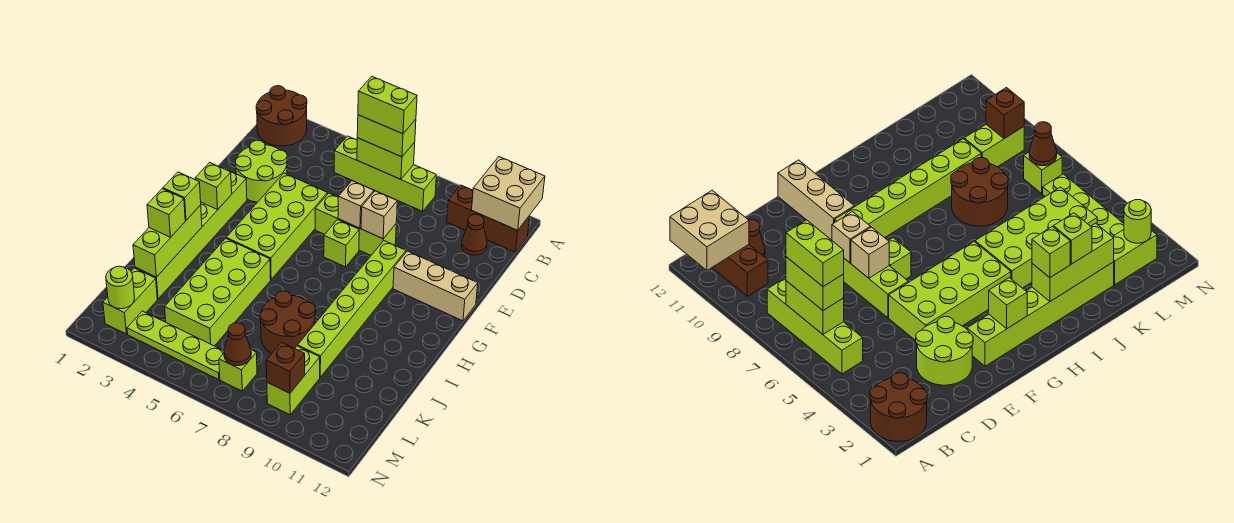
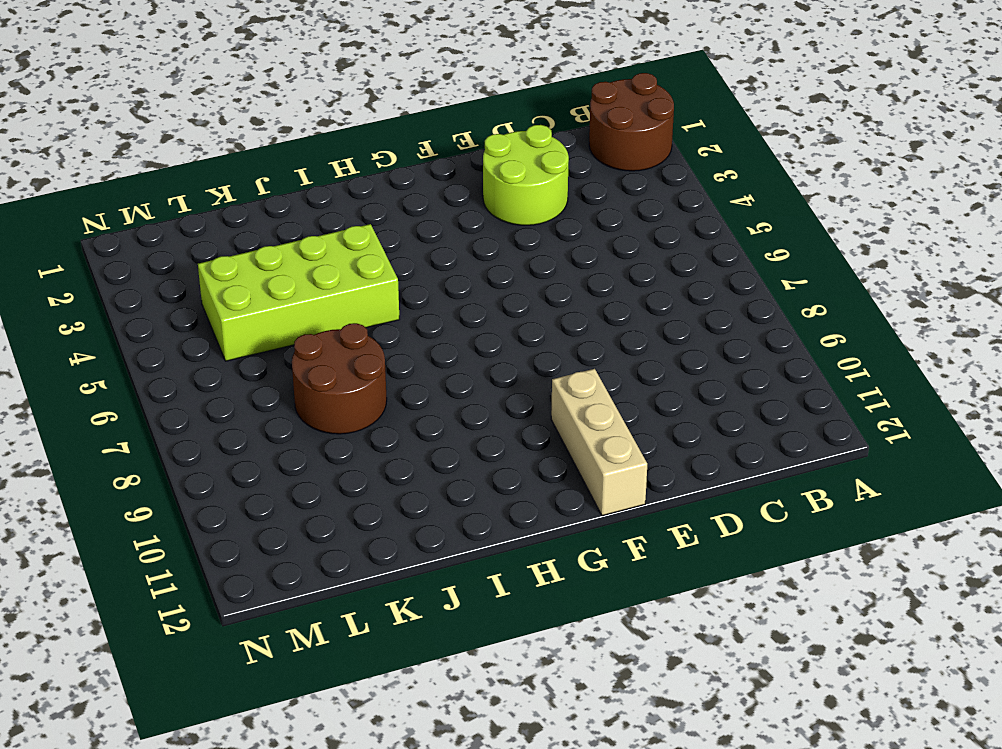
none -> lime brick B5:B8 level 1
none -> brown brick B10:B12 level 1
none -> brown cone C11 level 1
none -> lime brick E4:H5 level 1

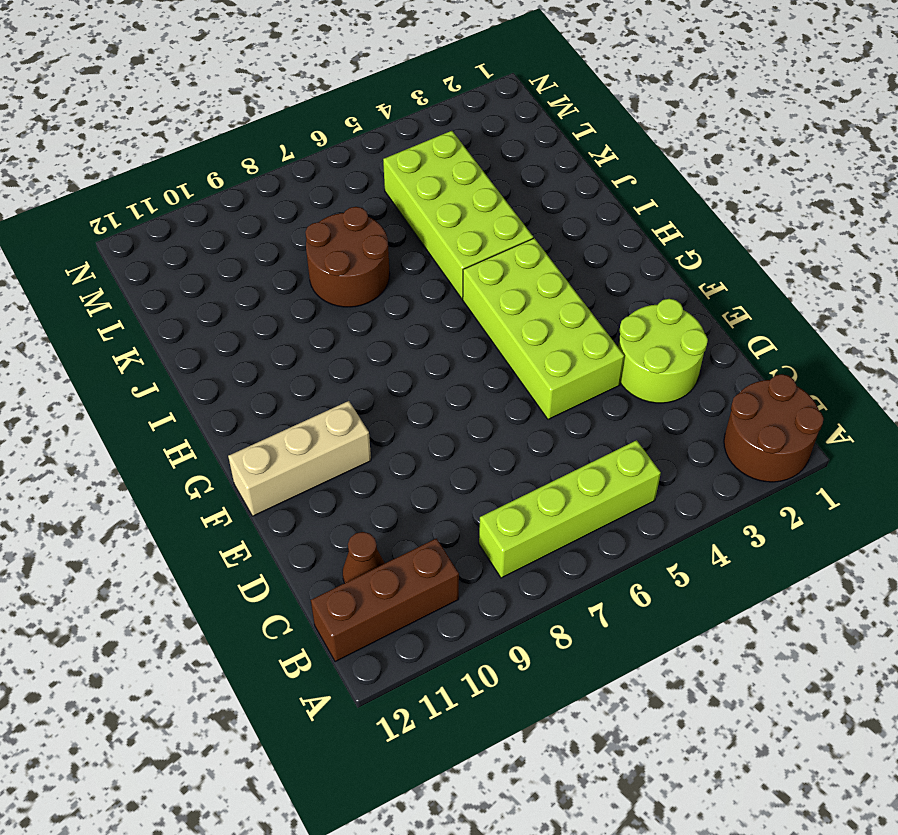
none -> lime brick E6:E8 level 1
none -> lime brick F2:K2 level 1
none -> lime brick F7 level 1
none -> lime brick F9:K9 level 1

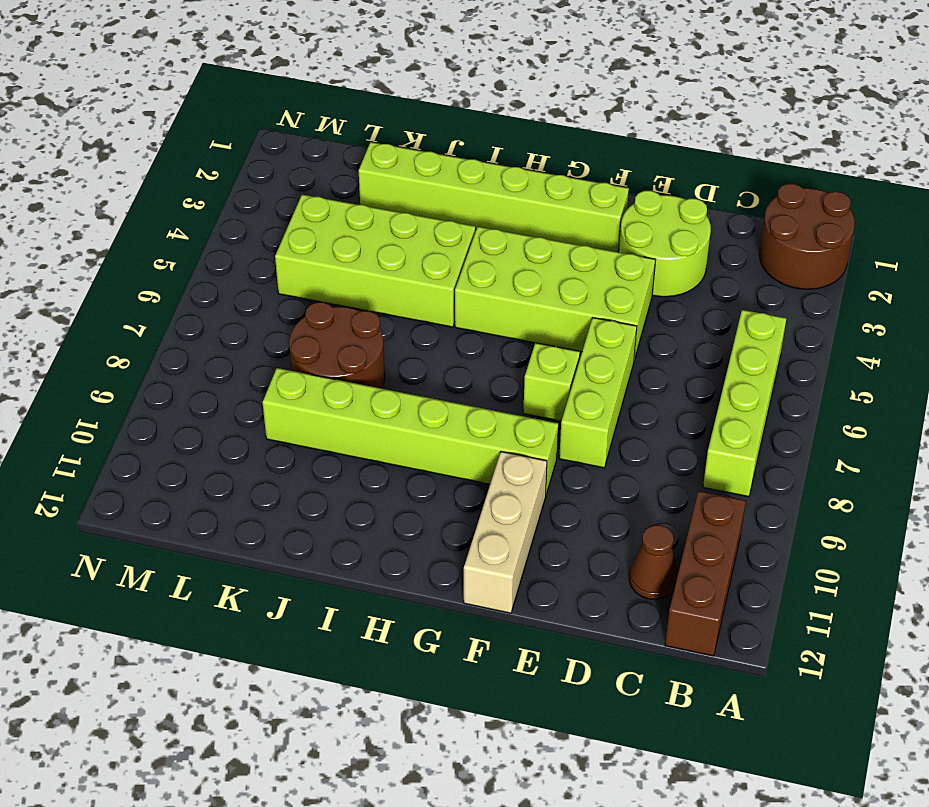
none -> lime brick L2:M2 level 1
none -> lime brick L9:M9 level 1
none -> lime plate M3:M6 level 1
none -> lime brick M7 level 1

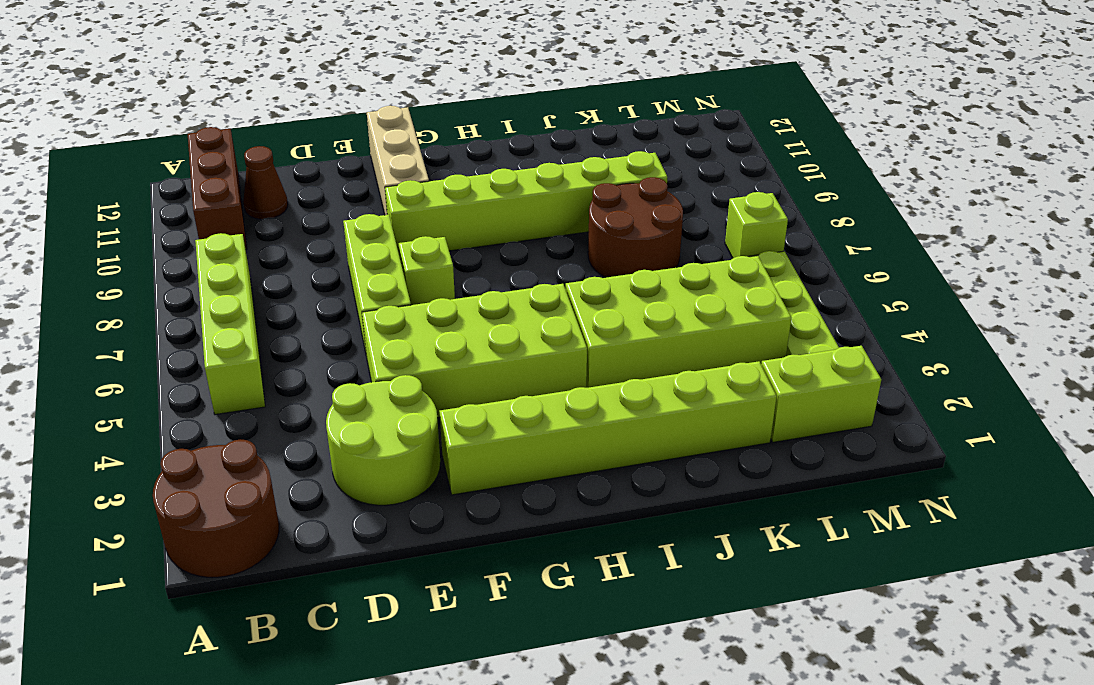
none -> lime brick L9:M9 level 1
none -> tan brick A11:B12 level 2
none -> lime brick B6:B7 level 2
none -> tan brick E7 level 2

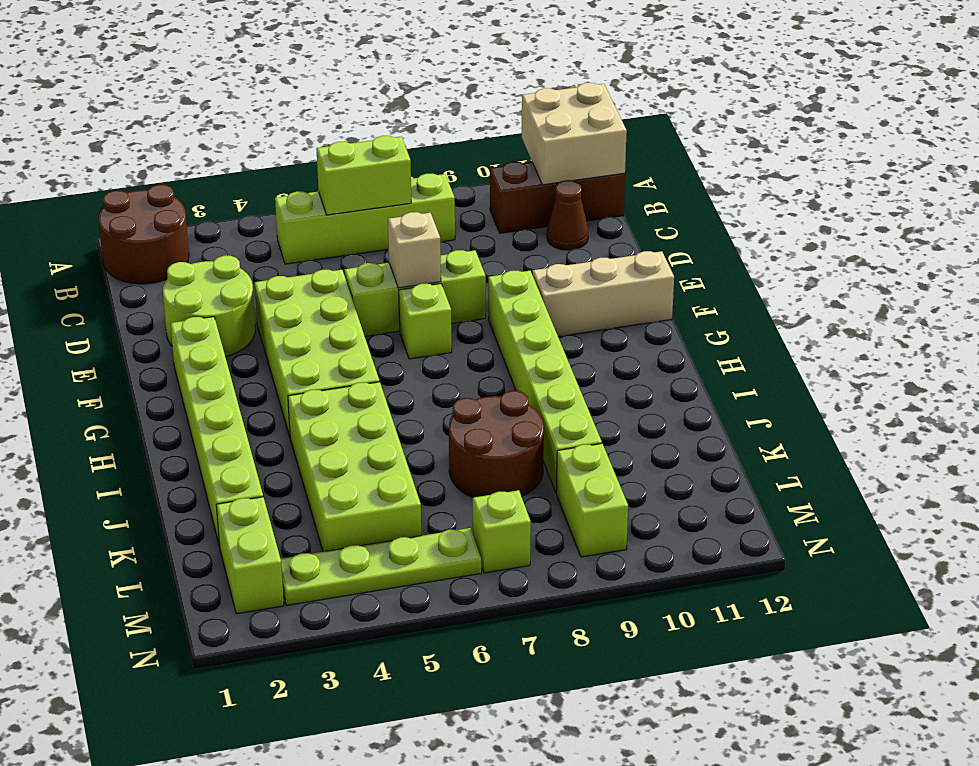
none -> tan brick E8 level 2
none -> lime brick G2 level 2
none -> lime brick I2:K2 level 2
none -> lime round brick M2 level 2

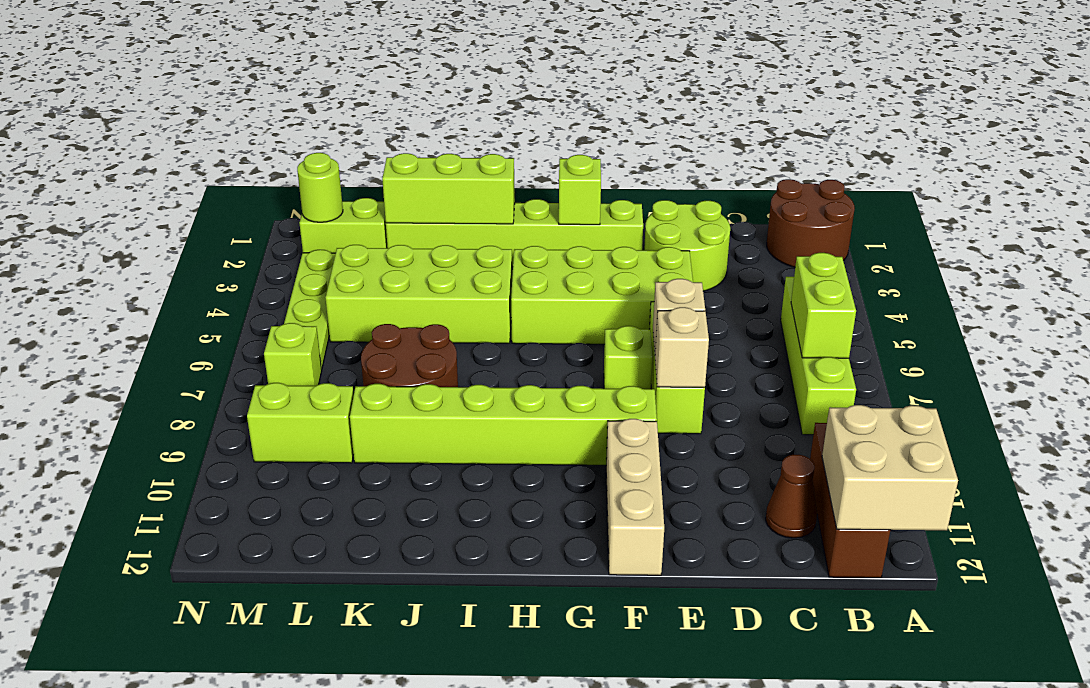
none -> brown cone M7 level 2
none -> brown brick M9 level 2
none -> lime brick B6:B7 level 3
none -> lime brick I2 level 3

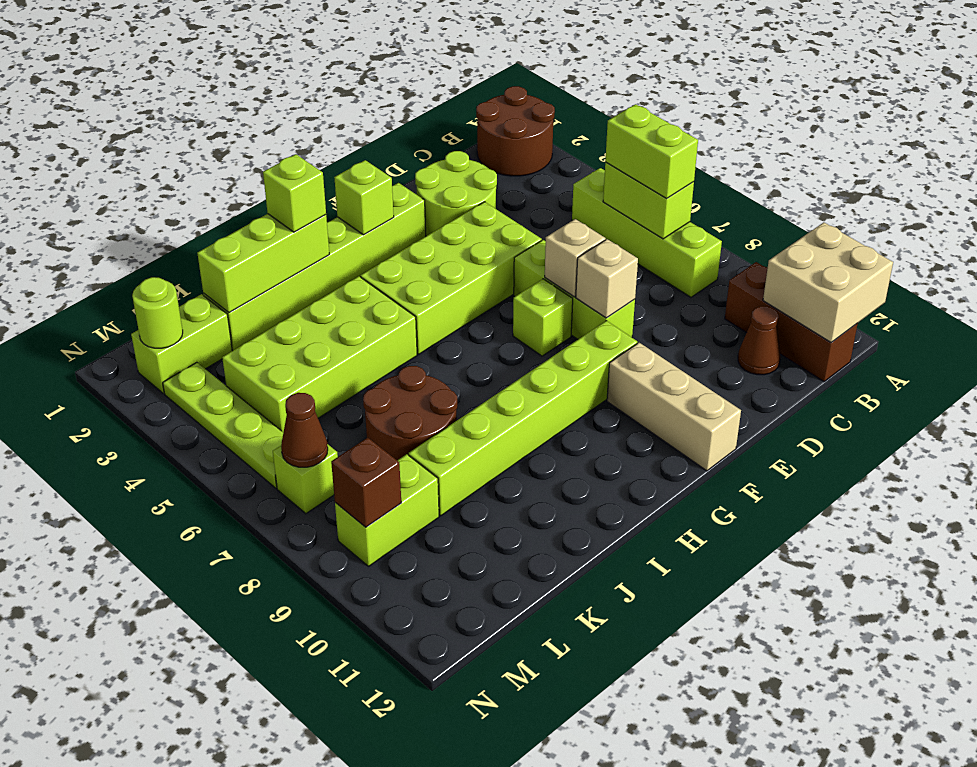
none -> lime brick J2 level 3
none -> lime brick B6:B7 level 4

